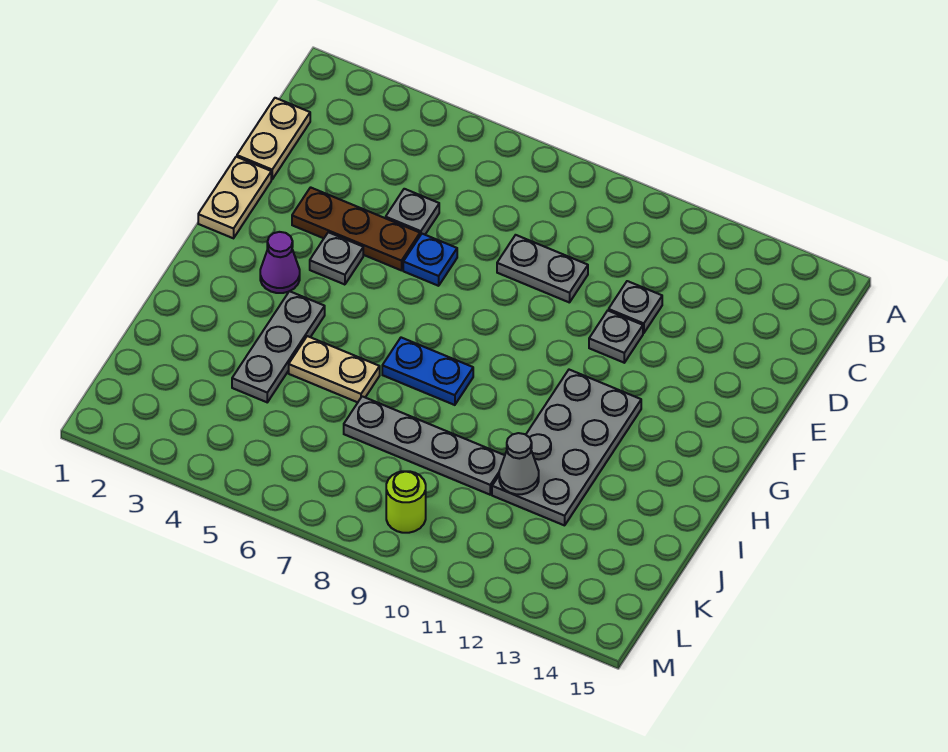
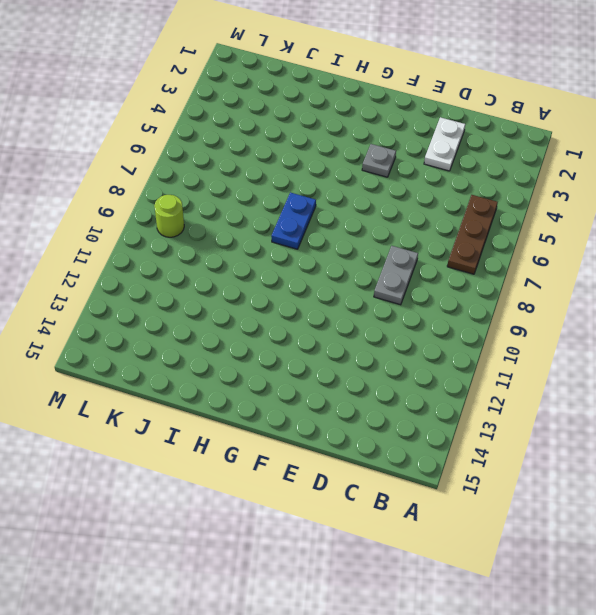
brown plate B5:B7 level 1 -> brown plate E3:E5 level 1
white plate D2:D3 level 1 -> none
none -> tan plate C1:D1 level 1
none -> grey plate D5 level 1
none -> grey plate D11 level 1

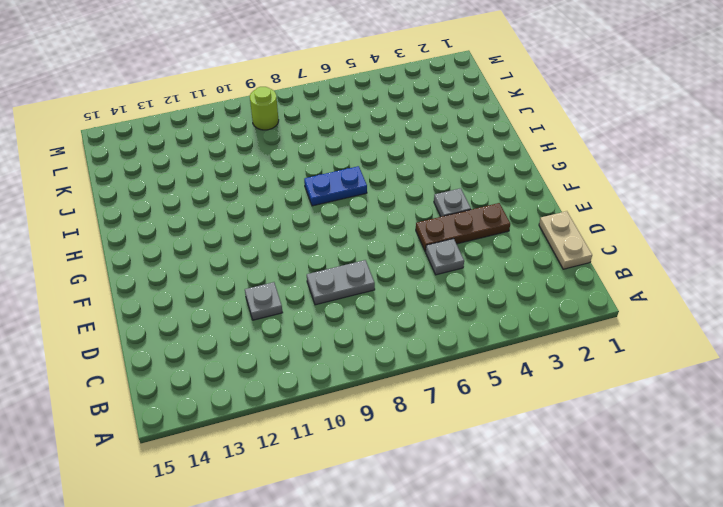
none -> tan plate E1:F1 level 1
none -> blue plate E6 level 1
none -> grey plate E11 level 1

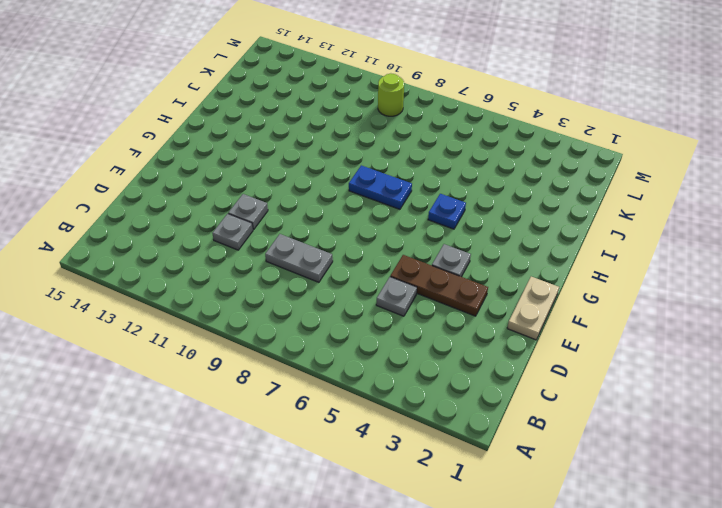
blue plate H5 level 1 -> blue plate E6 level 1
none -> tan plate C1:D1 level 1
none -> purple cone G3 level 1
none -> grey plate G11:J12 level 1

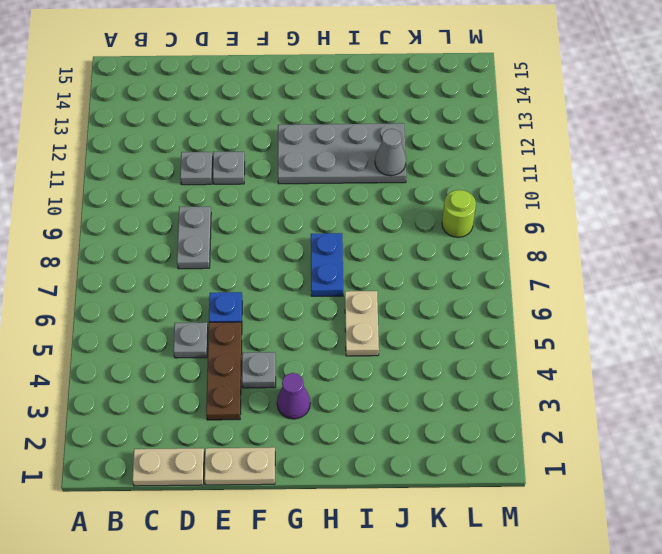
none -> grey plate H4:J4 level 1
none -> grey plate J7:J10 level 1

